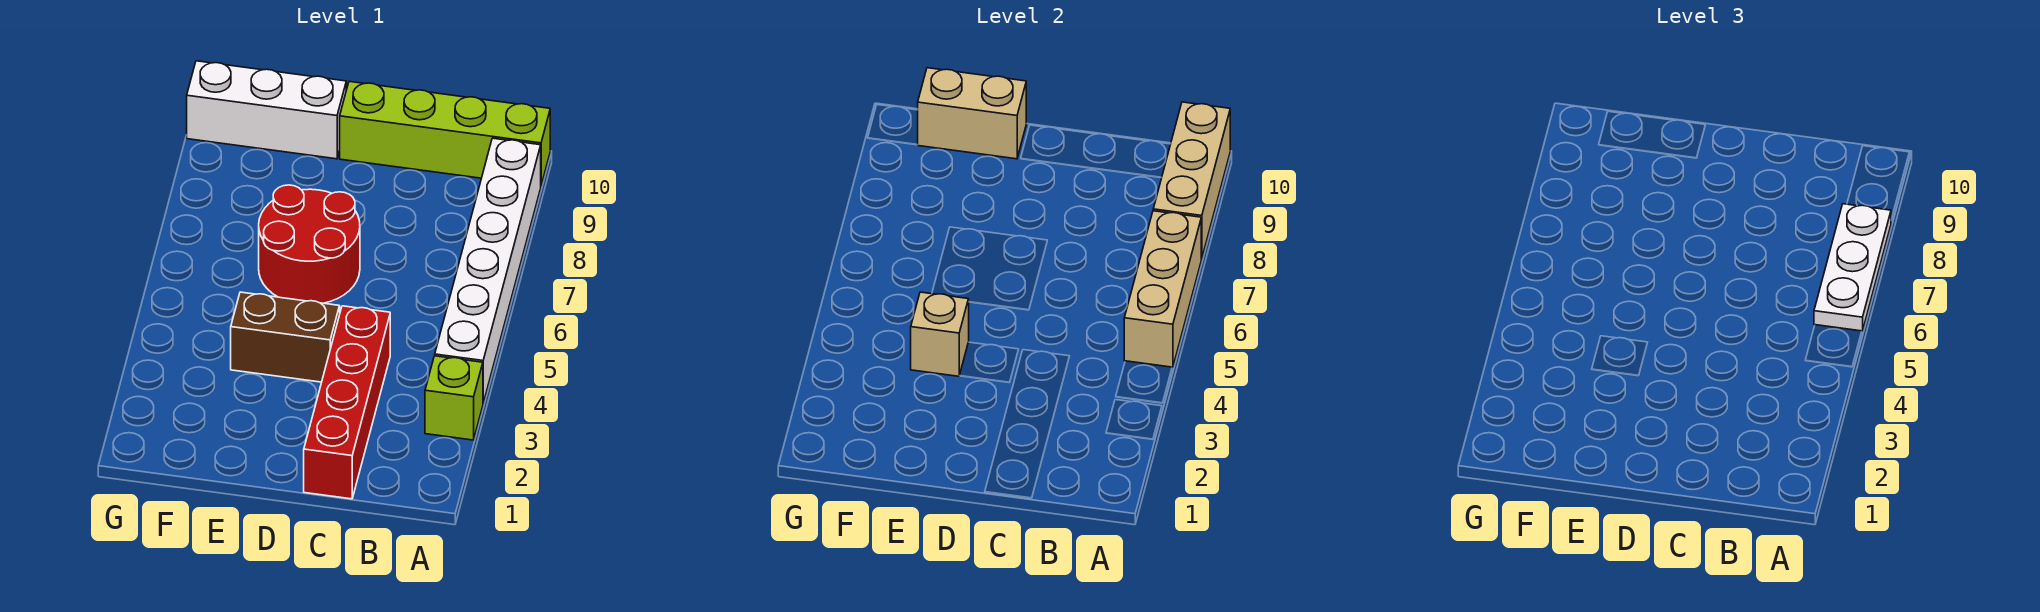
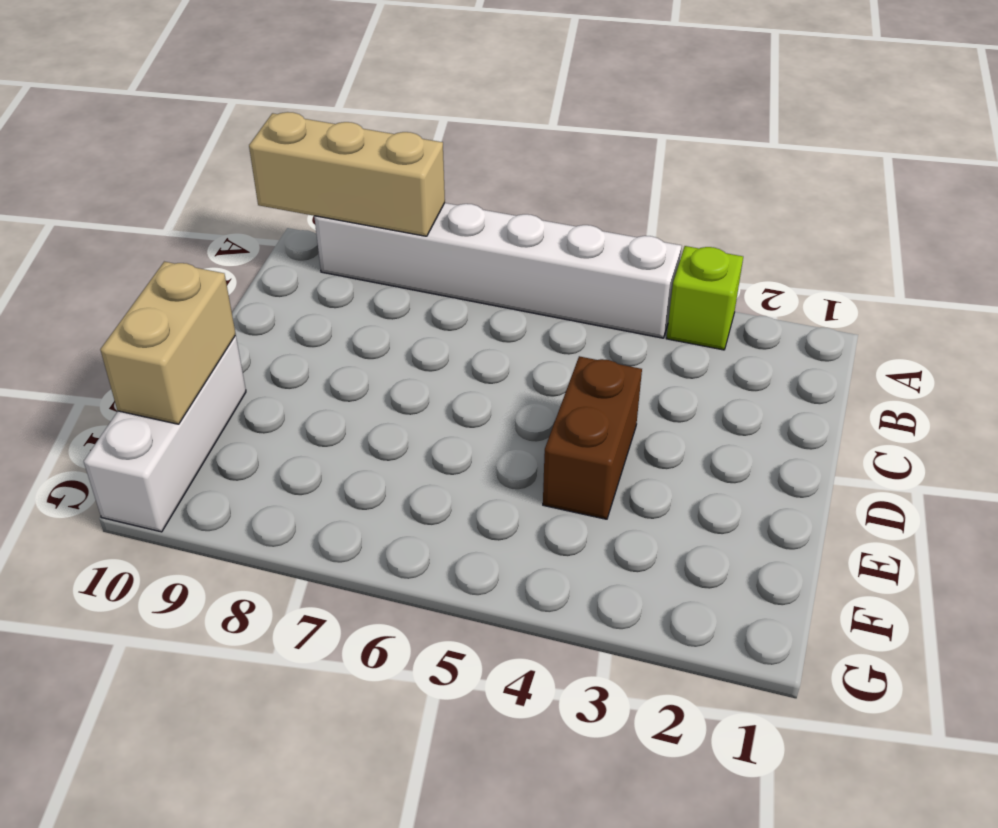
none -> lime brick A10:D10 level 1
none -> red brick C1:C4 level 1
none -> red round brick D6:E7 level 1

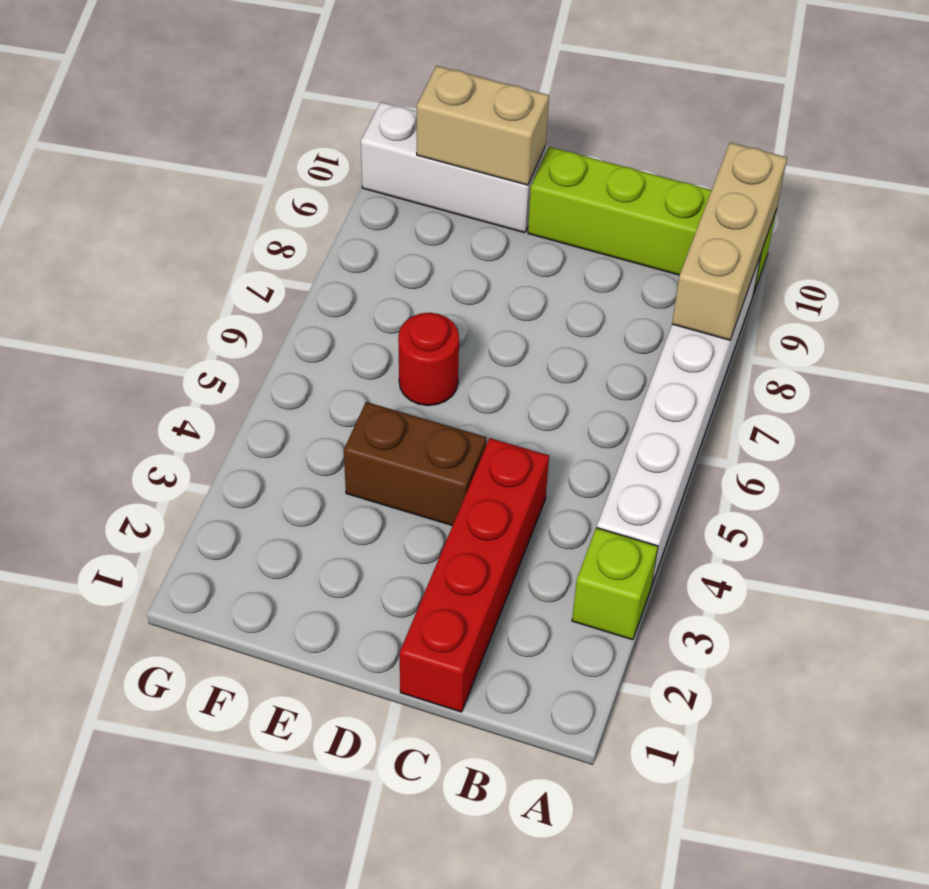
red round brick E6 level 1 -> red round brick D6:E7 level 1
none -> tan brick A5:A7 level 2
none -> tan brick E4 level 2
none -> white plate A6:A8 level 3

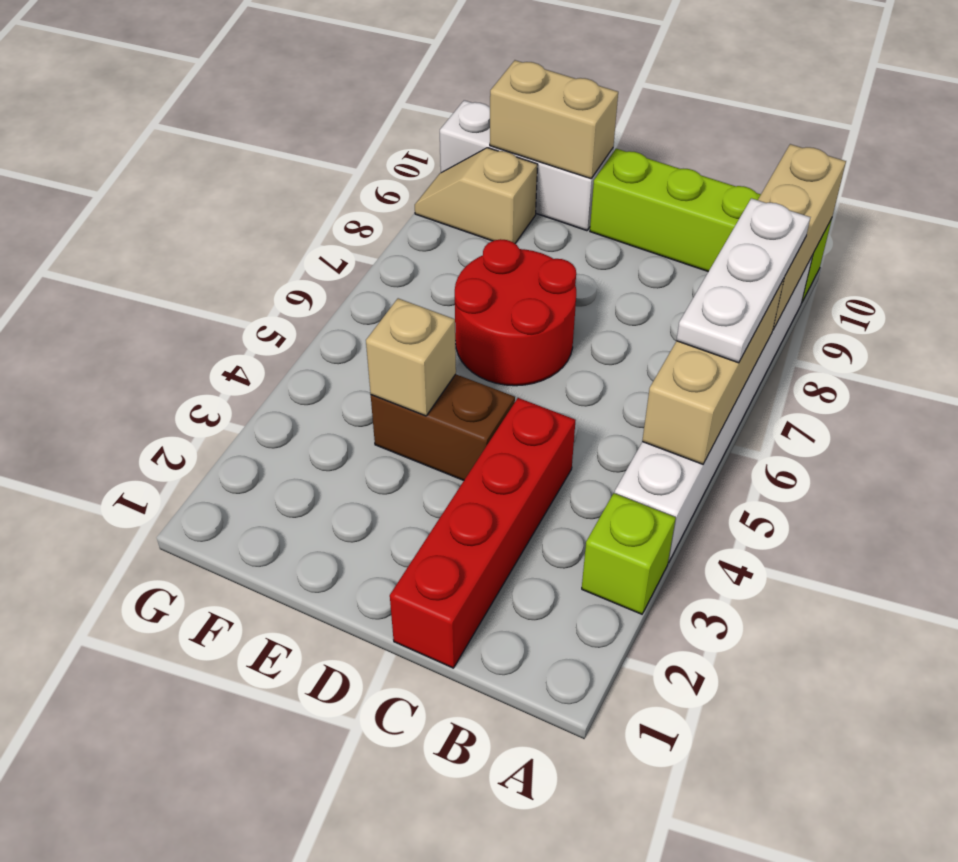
tan slope F9:G9 level 1 top F -> none

